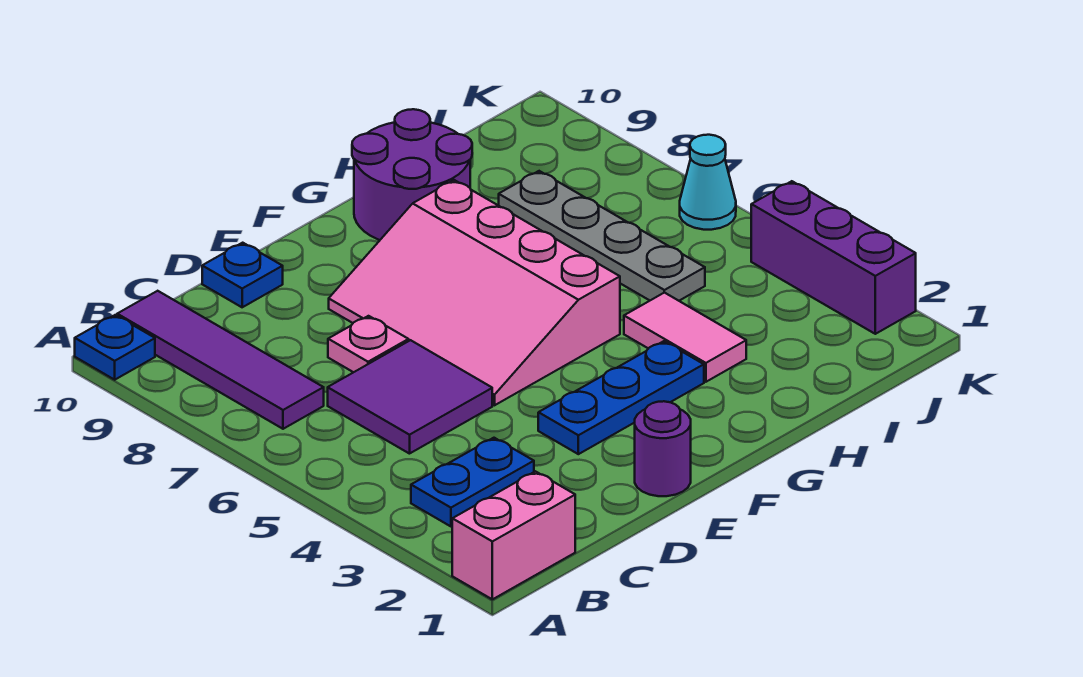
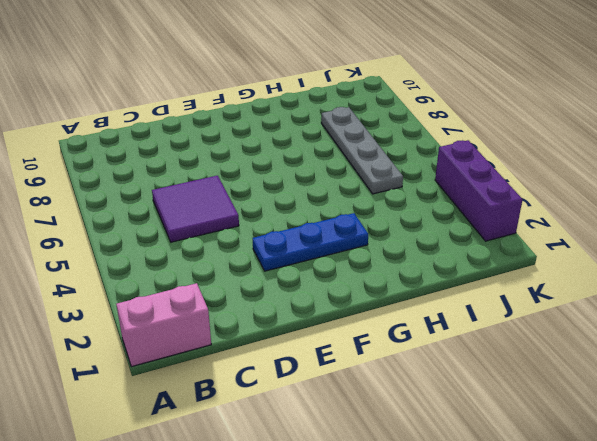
none -> blue plate A10 level 1
none -> blue plate B3:C3 level 1
none -> purple tile B7:B10 level 1

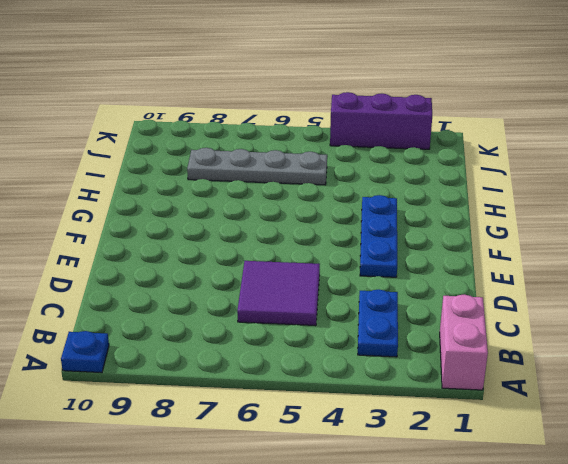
none -> purple tile B7:B10 level 1
none -> pink plate D7 level 1
none -> blue plate D10 level 1

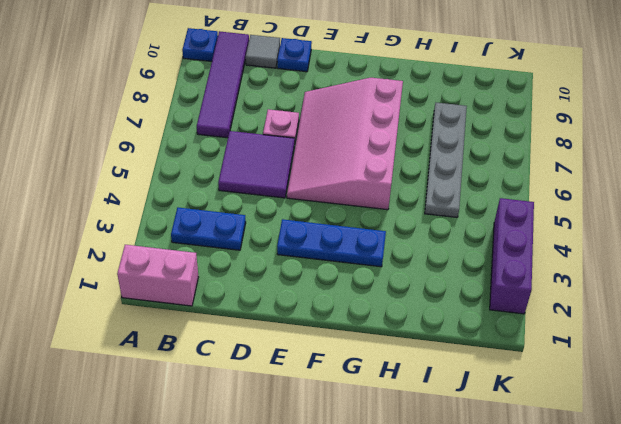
grey tile C10 level 1 -> none
none -> purple round brick E1 level 1
none -> purple round brick G9:H10 level 1
none -> pink tile H3:H4 level 1

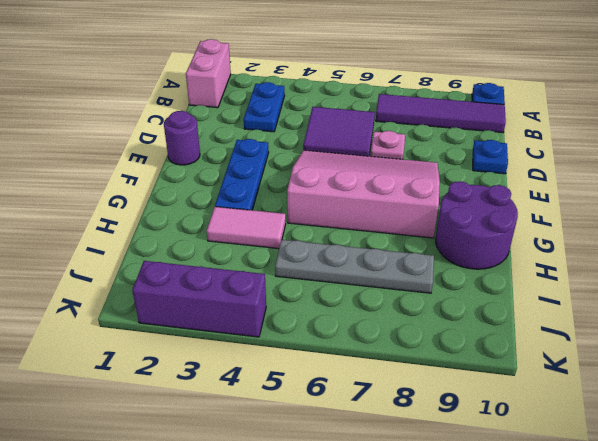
none -> cyan cone K6 level 1

